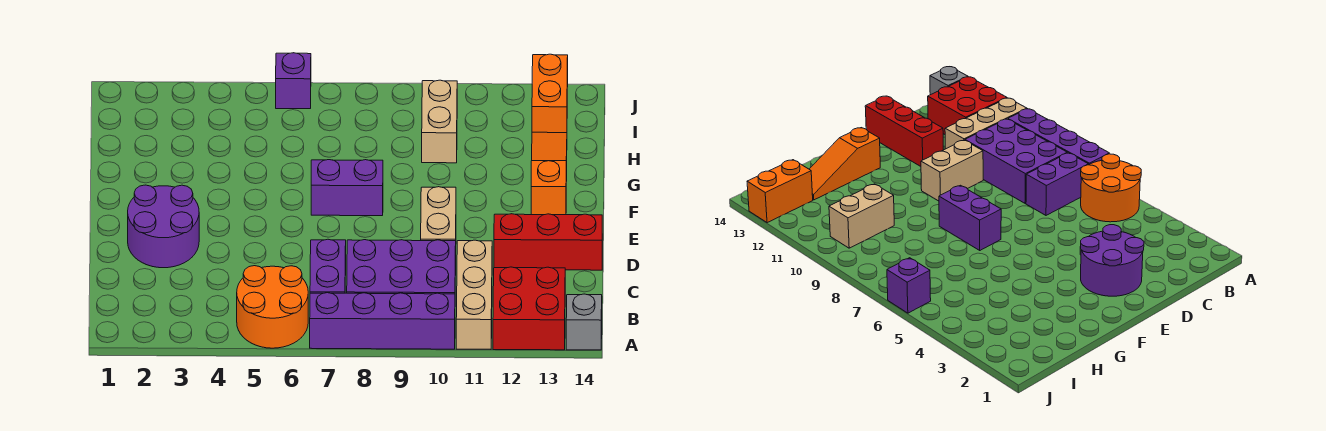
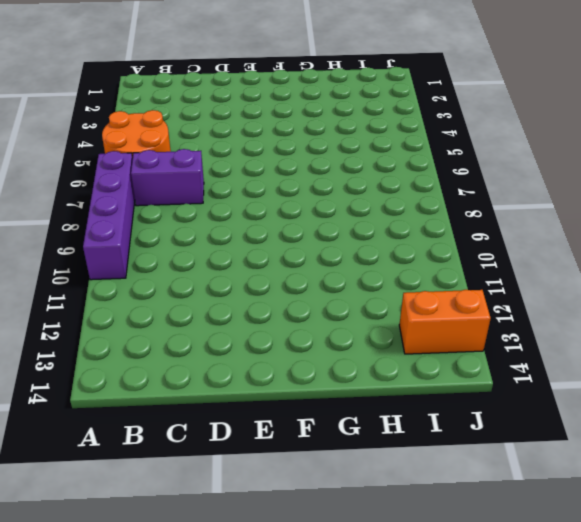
none -> tan brick A11:C11 level 1
none -> red brick A12:B13 level 1
none -> grey brick A14 level 1

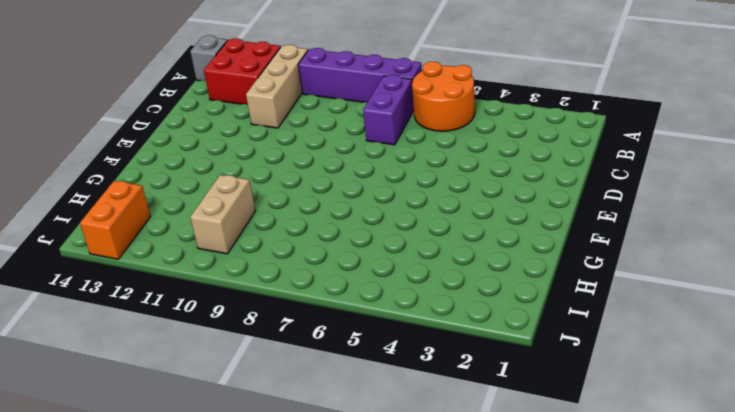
none -> purple brick B8:C10 level 1
none -> purple round brick D2:E3 level 1
none -> tan brick D10:E10 level 1

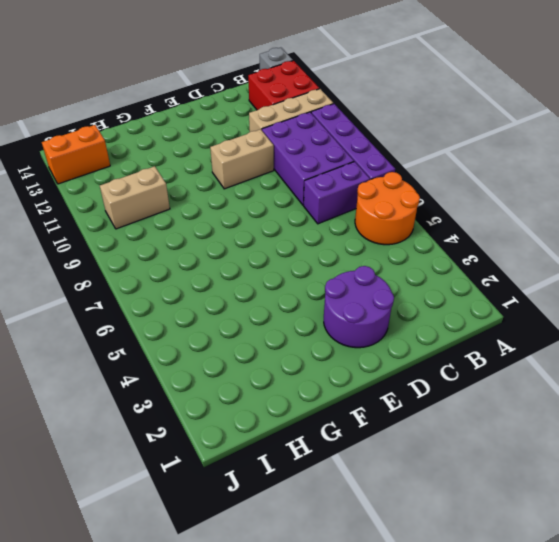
none -> red brick D12:D14 level 1
none -> purple brick F7:F8 level 1
none -> orange slope F13:H13 level 1 top F

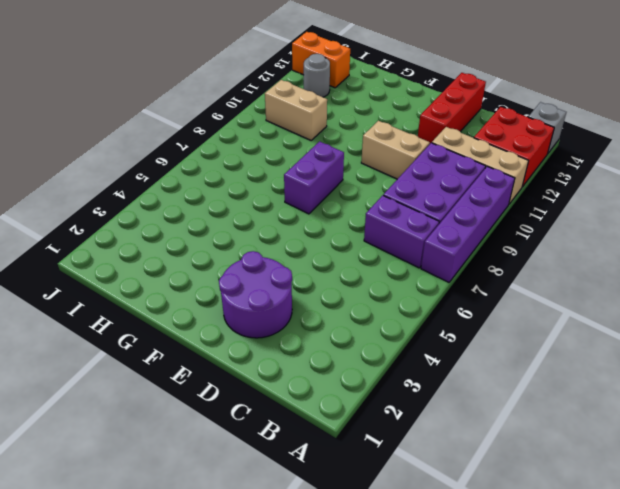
grey round brick I12 level 1 -> none
none -> orange round brick A5:B6 level 1
none -> orange slope F13:H13 level 1 top F
none -> purple brick J6 level 1

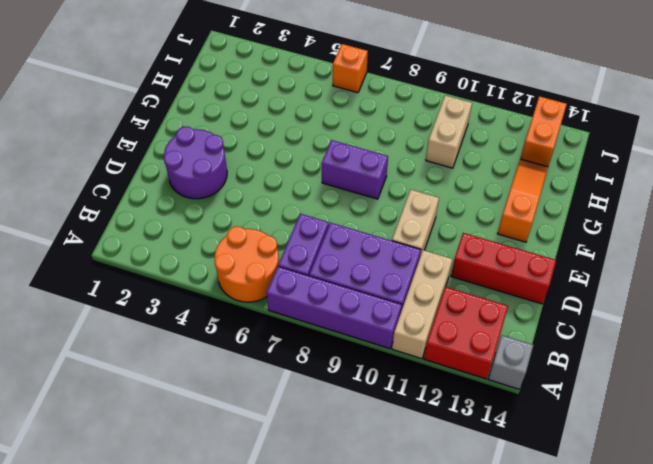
orange brick J6 level 1 -> purple brick J6 level 1

